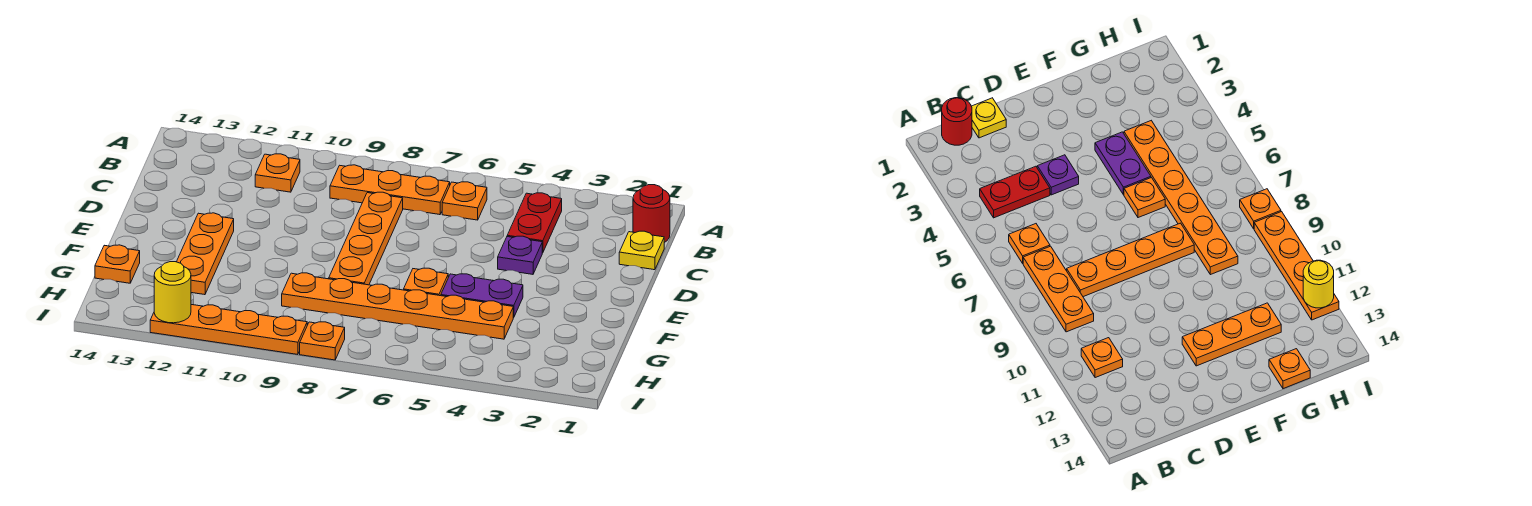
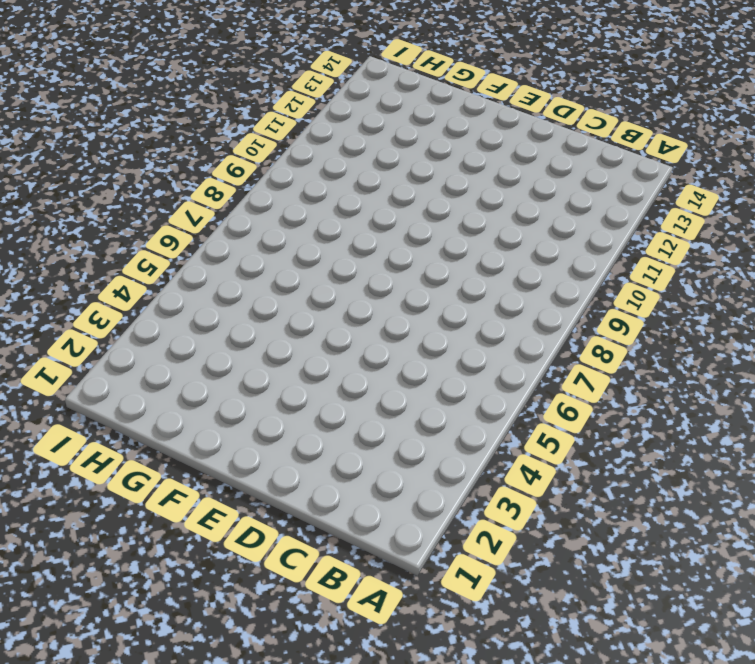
none -> red round brick B1 level 1
none -> red plate B4:C4 level 1
none -> orange plate B6 level 1

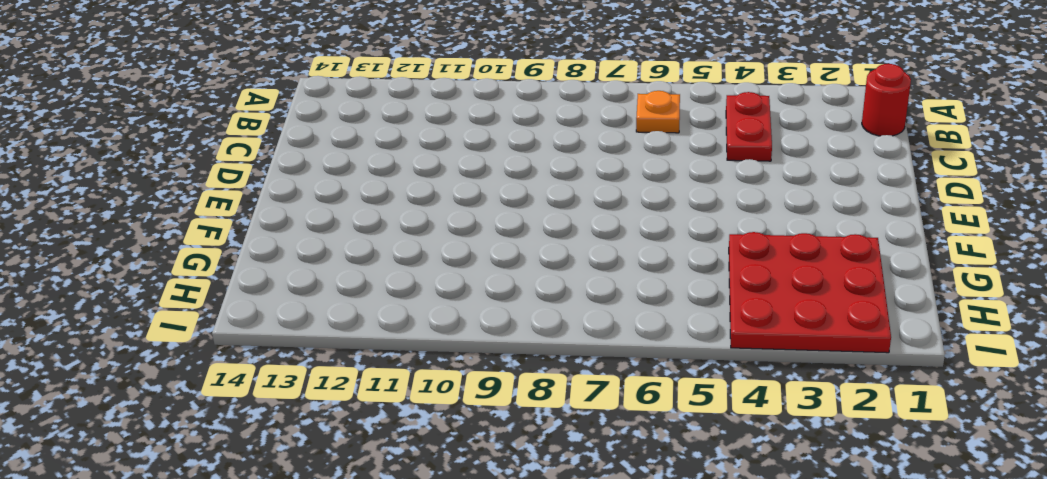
red plate G2:I4 level 1 -> orange plate G4:G9 level 1
none -> orange plate B7:B9 level 1
none -> orange plate B11 level 1
none -> yellow plate C1 level 1

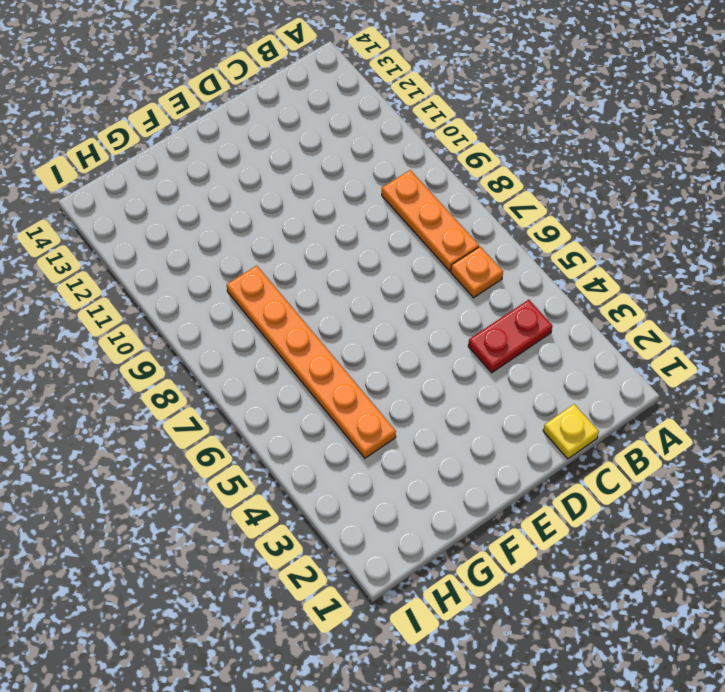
none -> red round brick B1 level 1
none -> orange plate B11 level 1
none -> orange plate C8:F8 level 1

